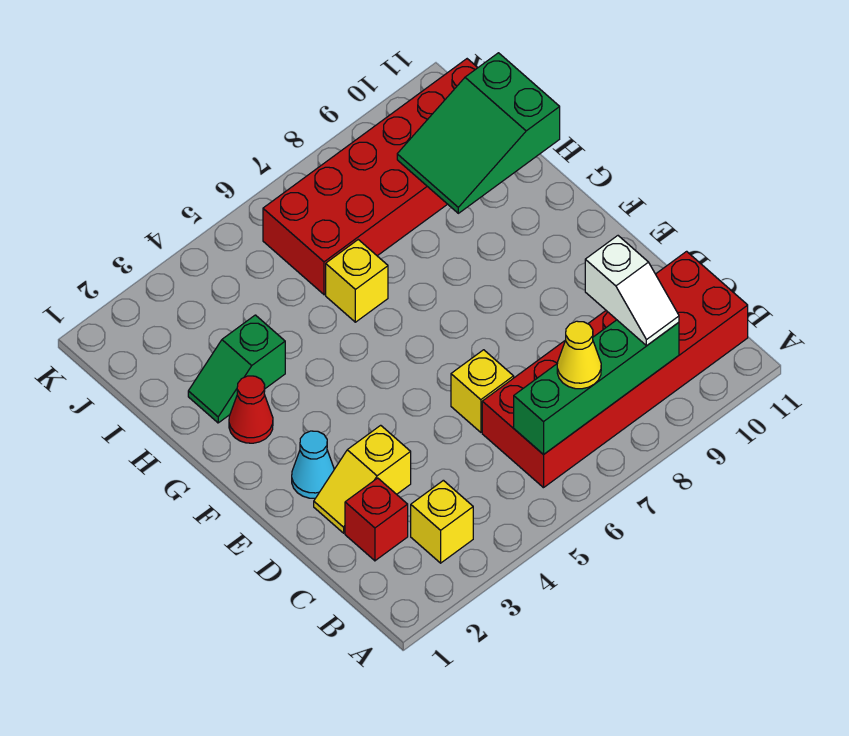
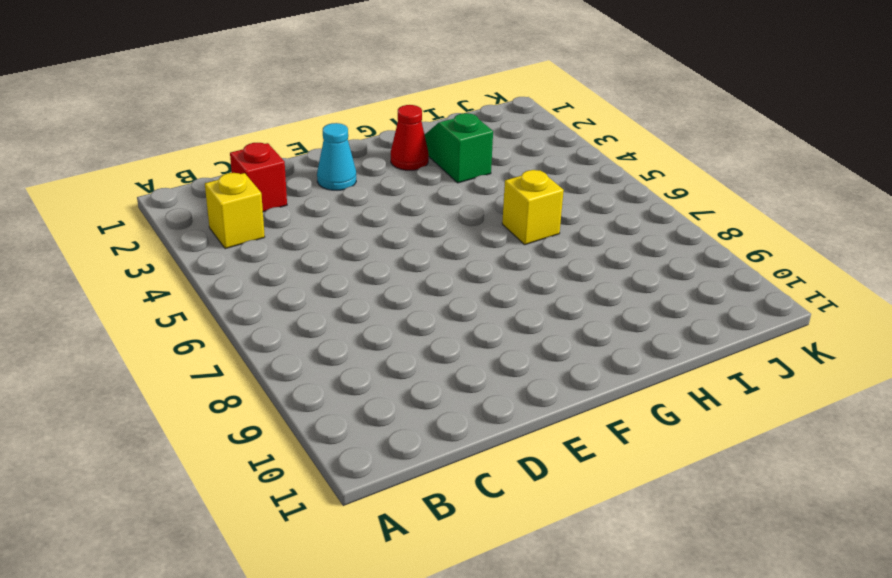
none -> red brick B6:C11 level 1
none -> yellow slope D2:D3 level 1 top 3
none -> yellow brick D6 level 1

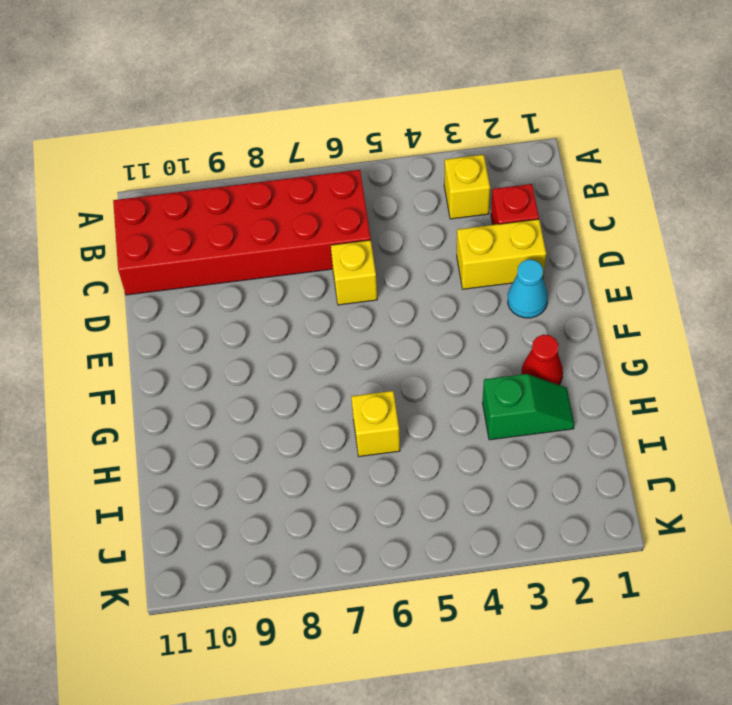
yellow brick D2:D3 level 1 -> yellow slope D2:D3 level 1 top 3
none -> red brick I6:J11 level 1
none -> green brick B6:B9 level 2
none -> green slope H9:I11 level 2 top 11

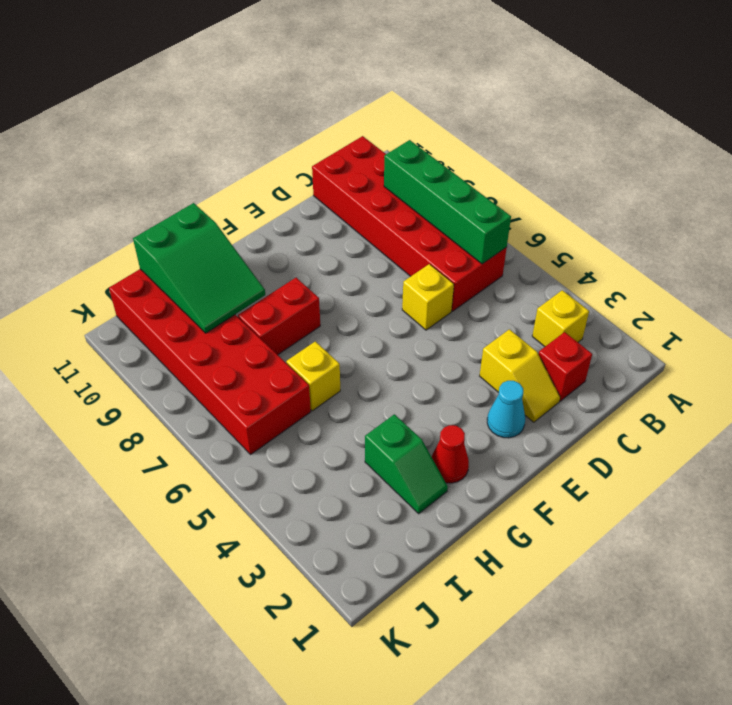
red brick G8:H8 level 1 -> none
none -> yellow cone B7 level 3
none -> white slope B9:C9 level 3 top C

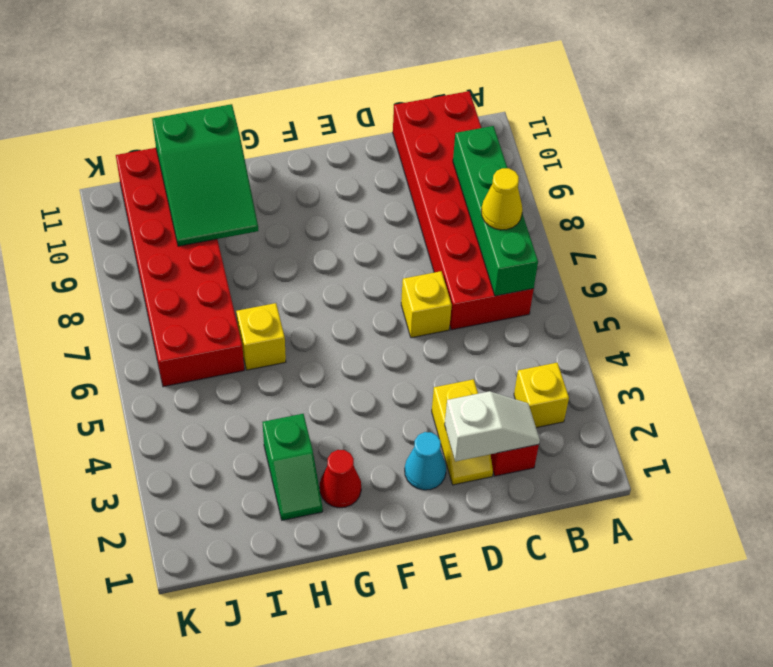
white slope C2:D2 level 2 top D -> white slope B9:C9 level 3 top C

